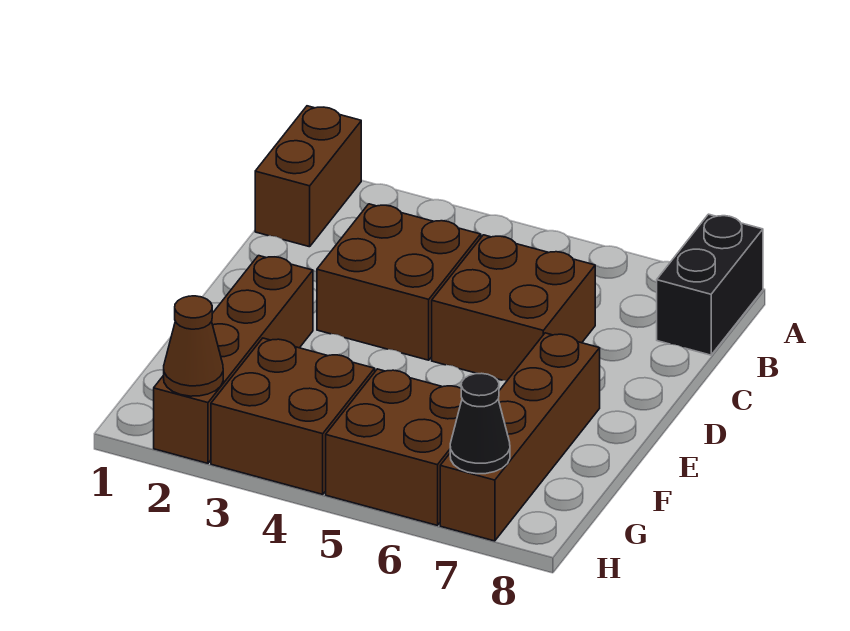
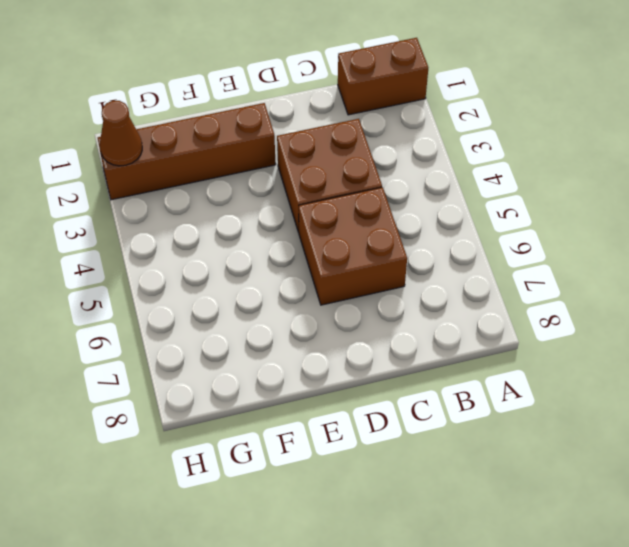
none -> black brick A8:B8 level 1
none -> brown brick E7:H7 level 1

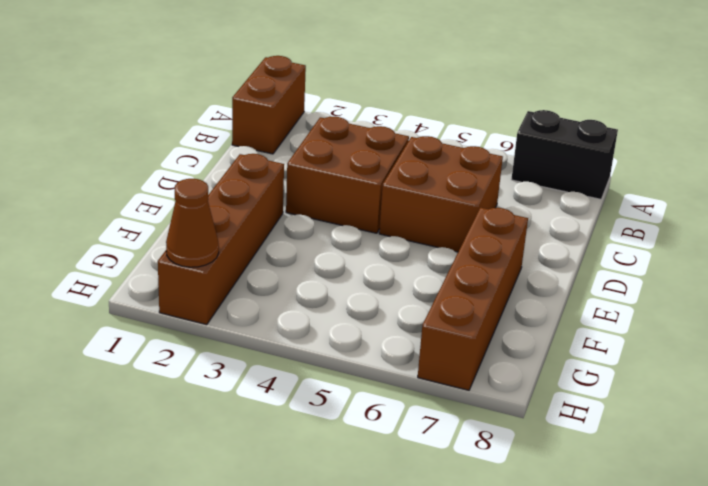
black brick A7:A8 level 1 -> black brick A8:B8 level 1
none -> brown brick G3:H4 level 1
none -> brown brick G5:H6 level 1

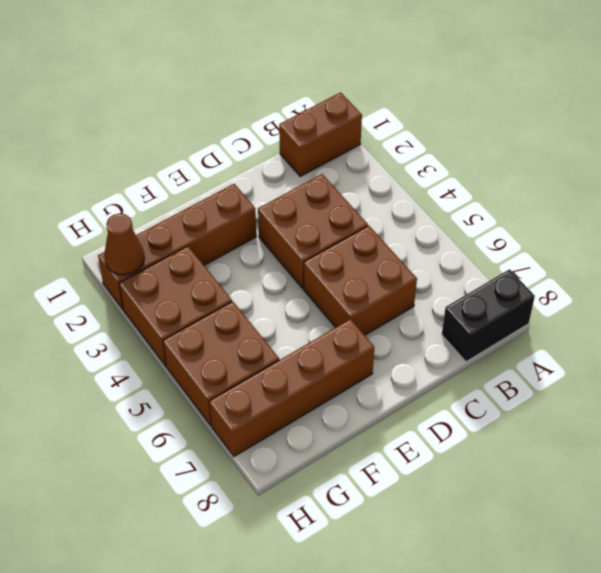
none -> black cone H7 level 2

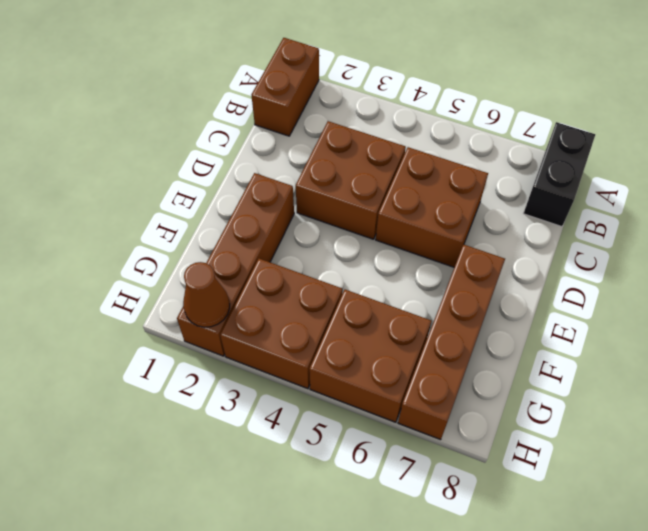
none -> black cone H7 level 2

